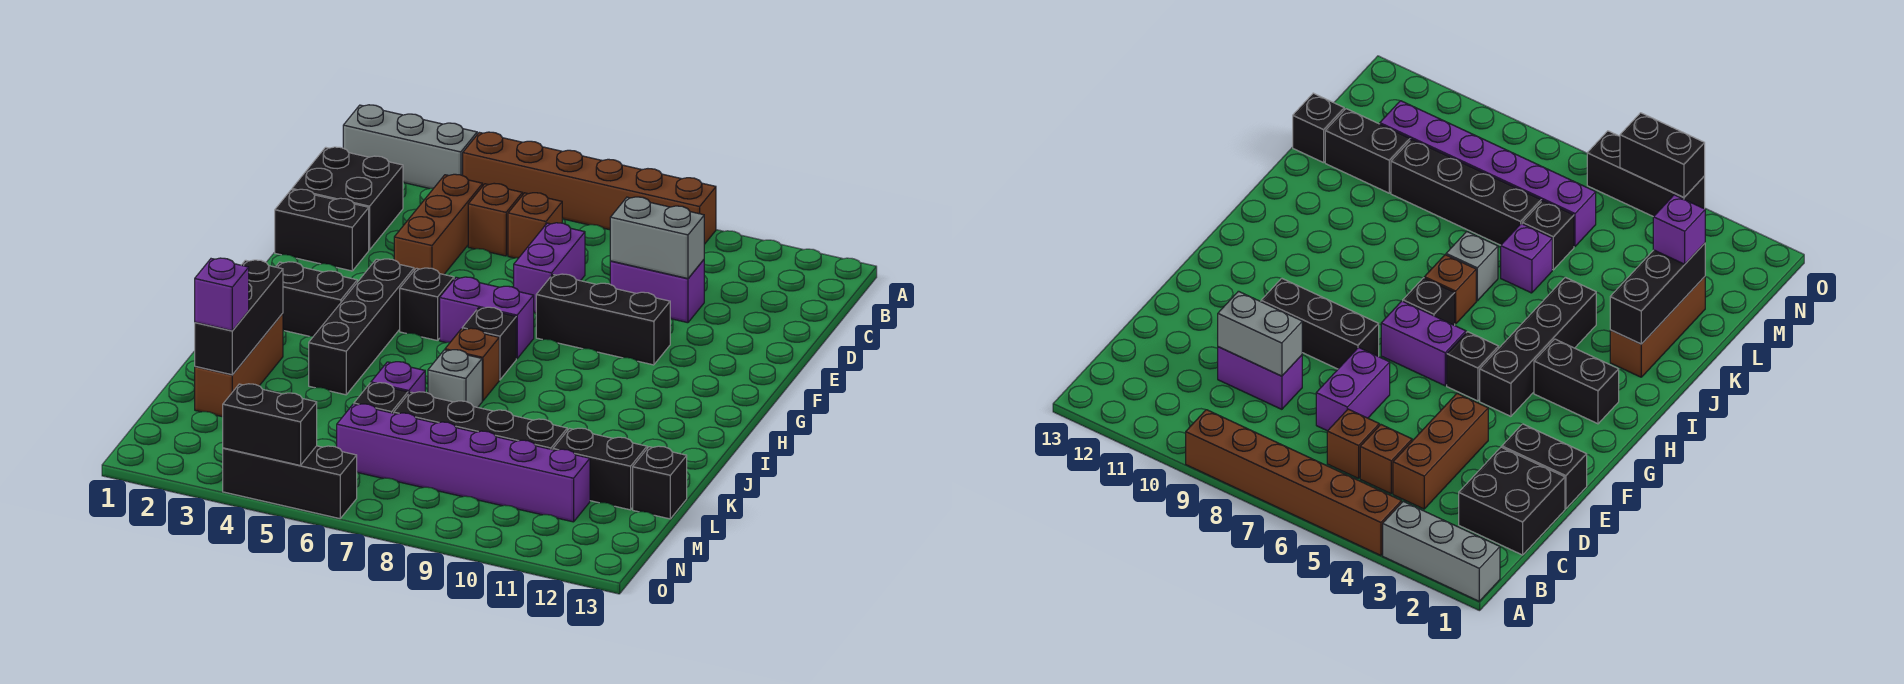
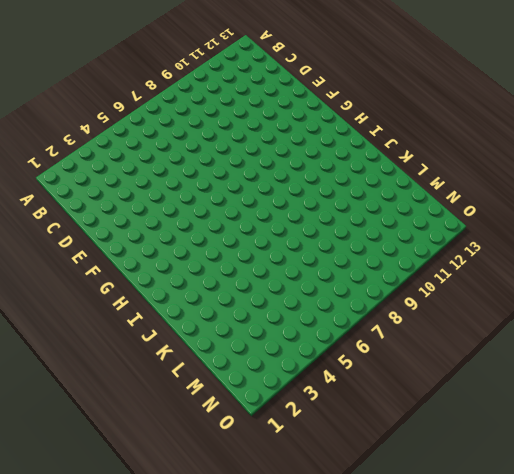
none -> grey brick A1:A3 level 1
none -> brown brick A4:A9 level 1
none -> black brick C1:D2 level 1

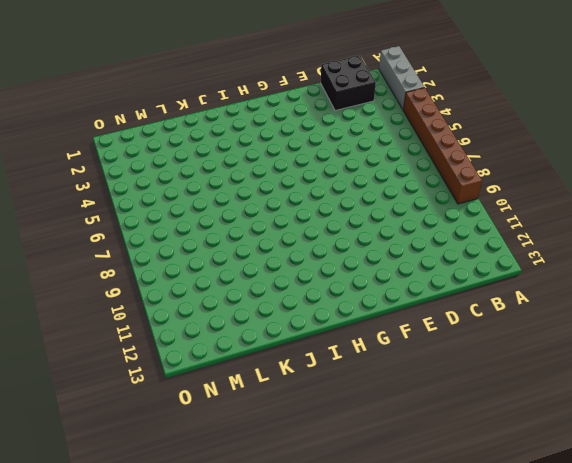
none -> brown brick C4:E4 level 1
none -> brown brick C5 level 1
none -> brown brick C6 level 1

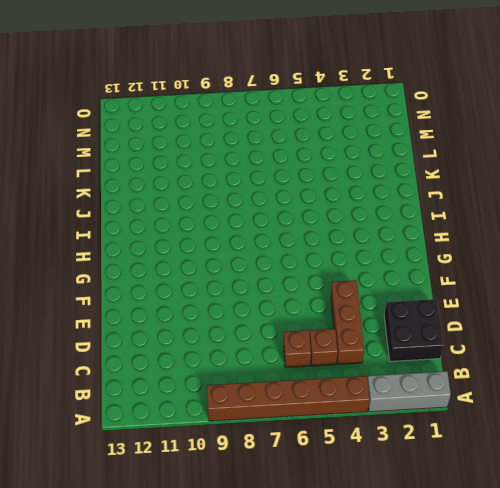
none -> purple brick D7:E7 level 1
none -> purple brick D9:D10 level 1
none -> black brick E1:E2 level 1

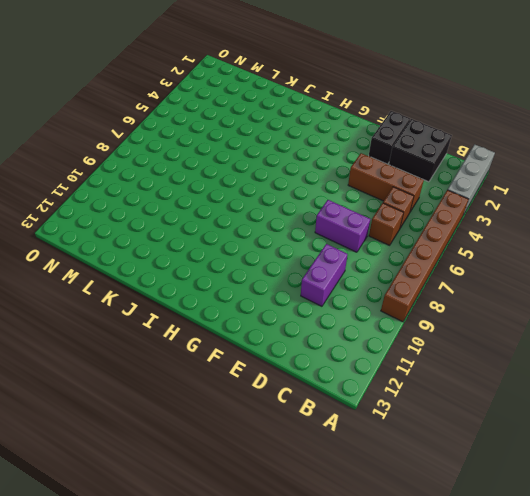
none -> black brick F8:F10 level 1
none -> black brick G4:J4 level 1
none -> black brick G5 level 1

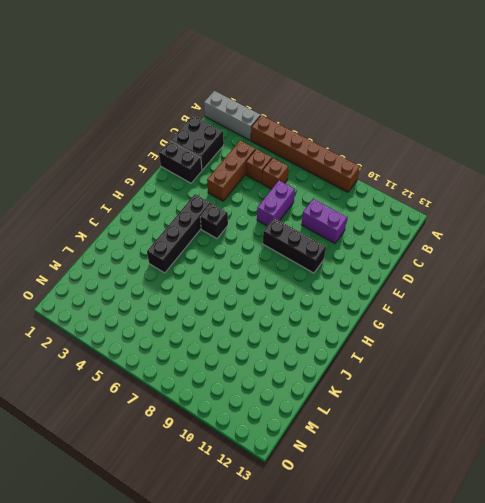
none -> purple brick G6:G7 level 1
none -> black brick H2:H3 level 1
none -> black brick H7 level 1

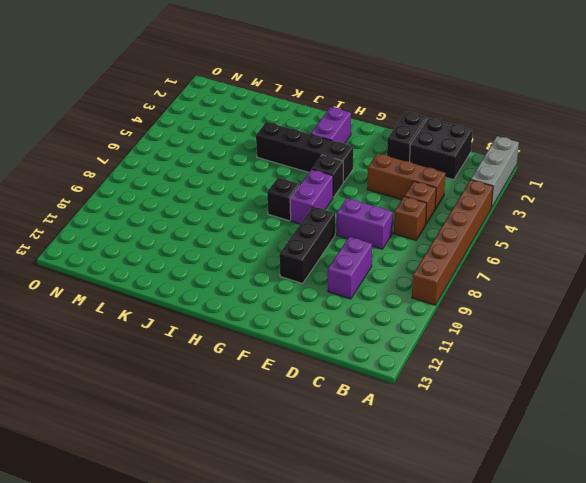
purple brick H2:H3 level 1 -> black brick H2:H3 level 1
none -> brown brick I7 level 1
none -> brown brick J2:L2 level 1
none -> grey brick J7 level 1

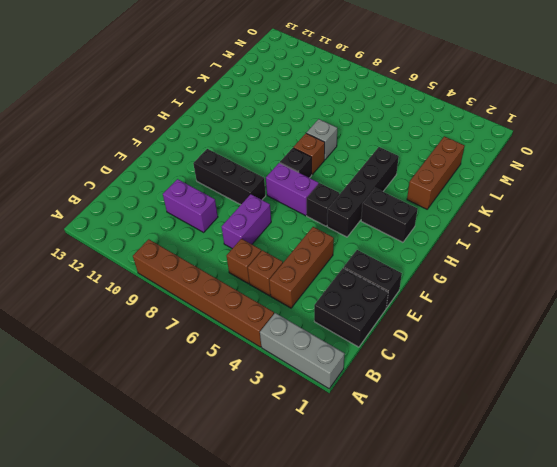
none -> purple brick K6 level 1
none -> black brick L6 level 1
none -> black brick L7:L10 level 1

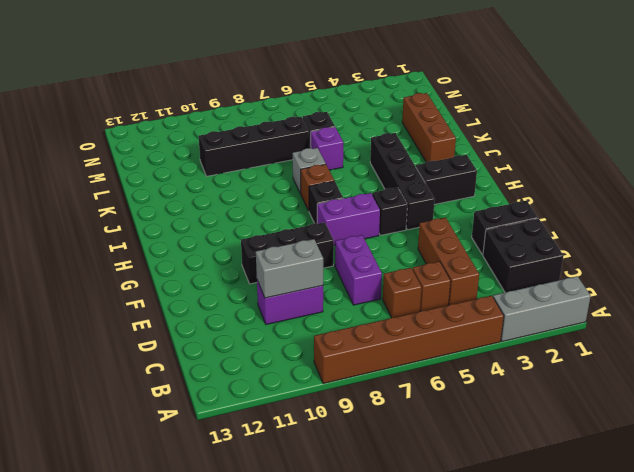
none -> black brick L11:L12 level 1
none -> black brick L13 level 1
none -> purple brick M6:M11 level 1

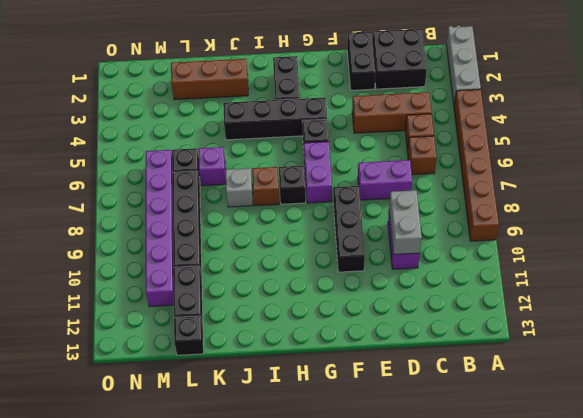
none -> black brick O4:O6 level 1
none -> black brick J2:L2 level 2
none -> black brick O4:O5 level 2

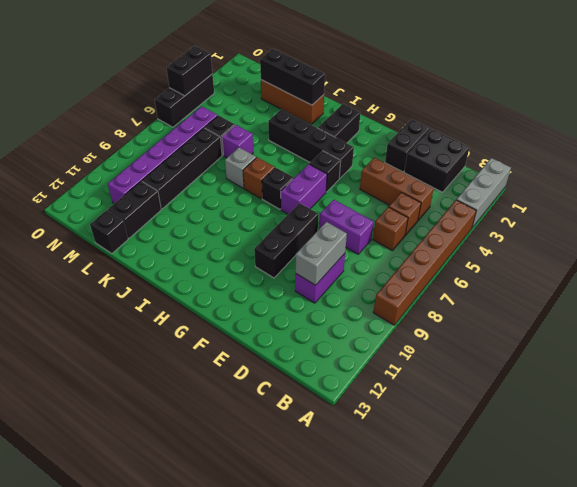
none -> purple brick L2 level 3

